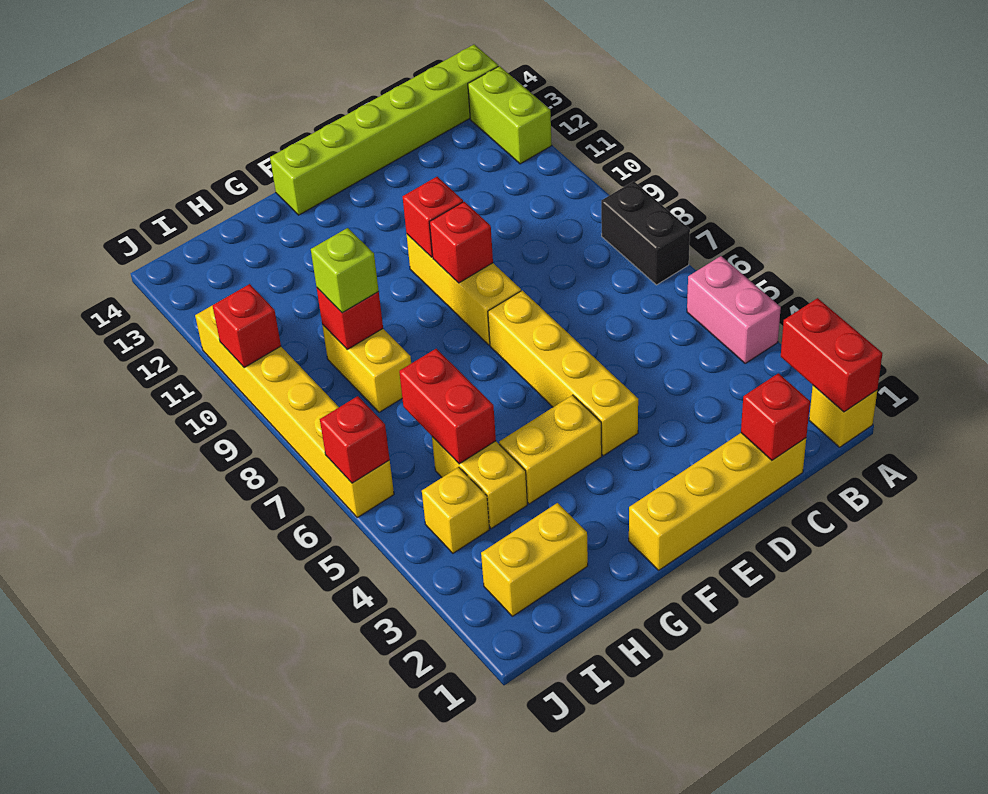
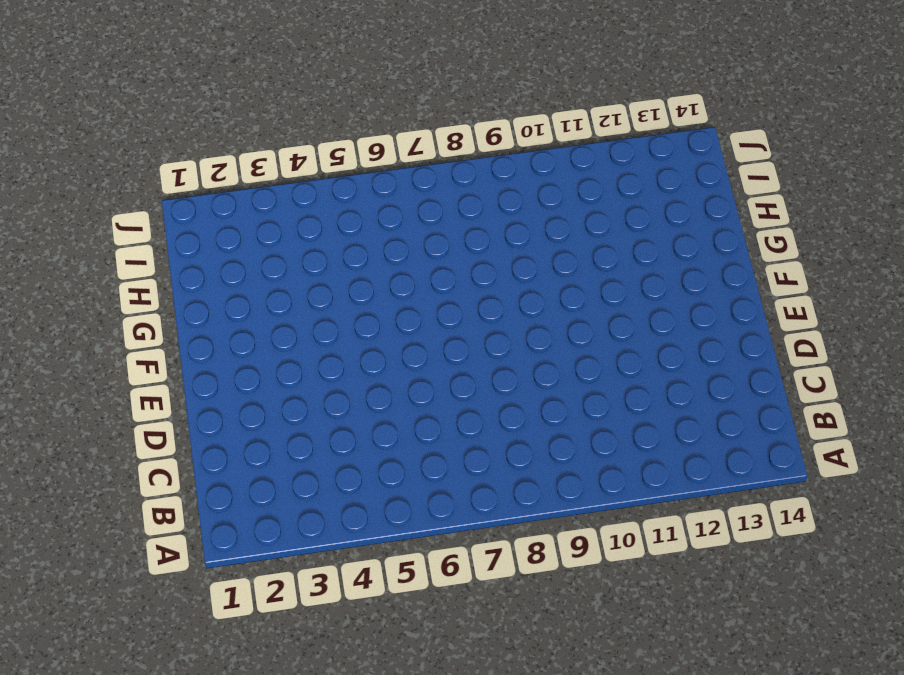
none -> yellow brick A1 level 1
none -> pink brick A4:A5 level 1
none -> black brick A7:A8 level 1

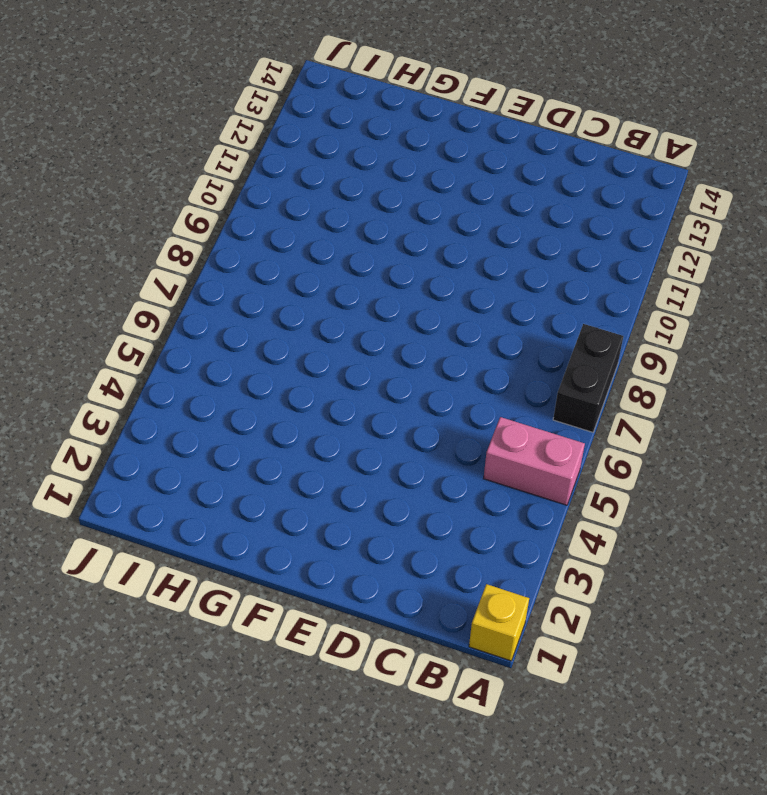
pink brick A5:B5 level 1 -> pink brick A4:A5 level 1
none -> lime brick A12:A13 level 1
none -> lime brick A14:F14 level 1
none -> yellow brick C1:F1 level 1

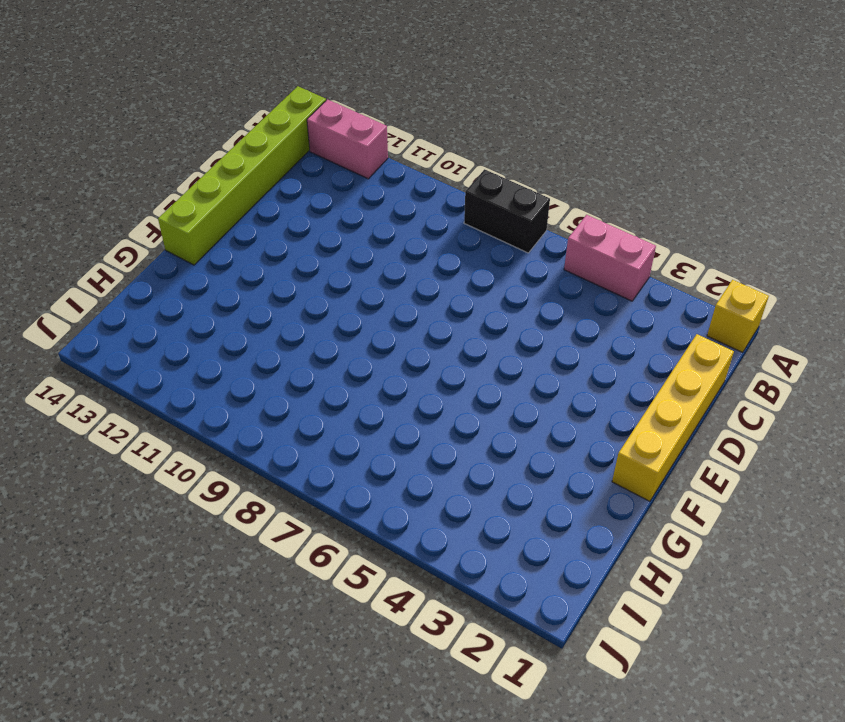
pink brick A12:A13 level 1 -> lime brick A12:A13 level 1
none -> yellow brick E4:E7 level 1
none -> yellow brick E8:E10 level 1
none -> yellow brick F4:G4 level 1

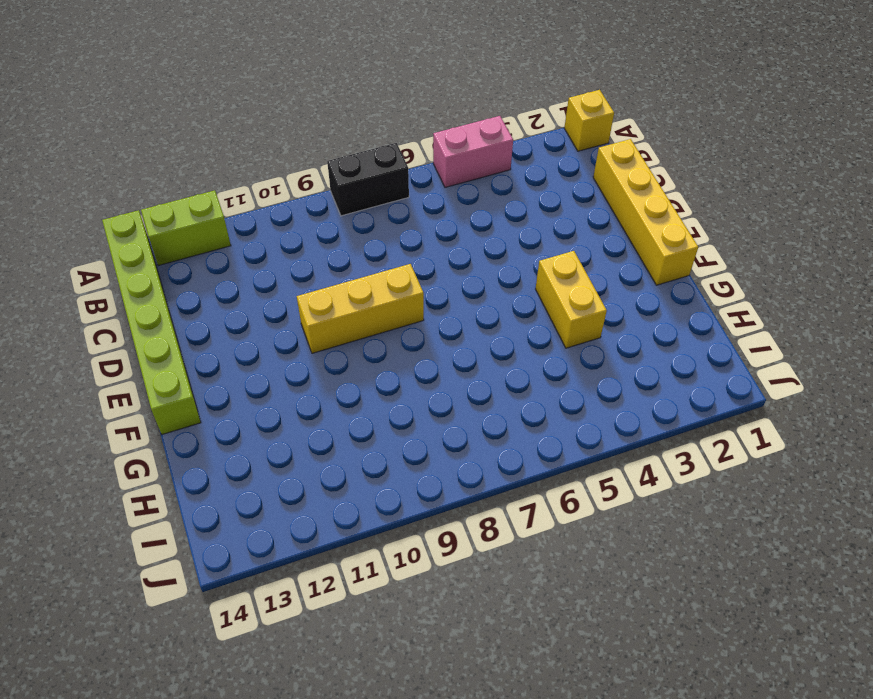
none -> yellow brick E4:E7 level 1
none -> yellow brick H2:I2 level 1
none -> yellow brick H4:H5 level 1

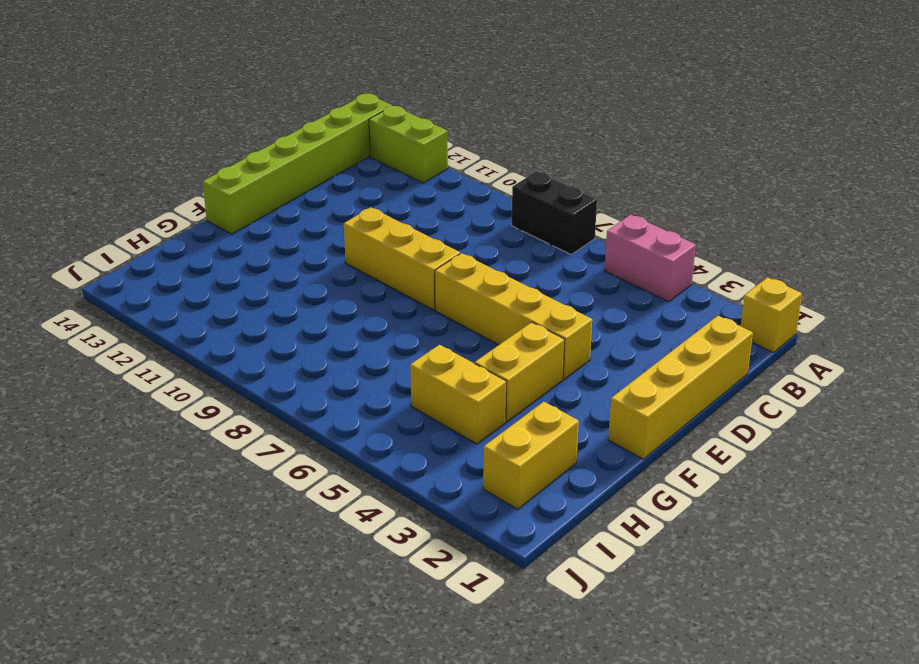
none -> yellow brick H8:H9 level 1
none -> yellow brick I4 level 1
none -> yellow brick J6:J11 level 1

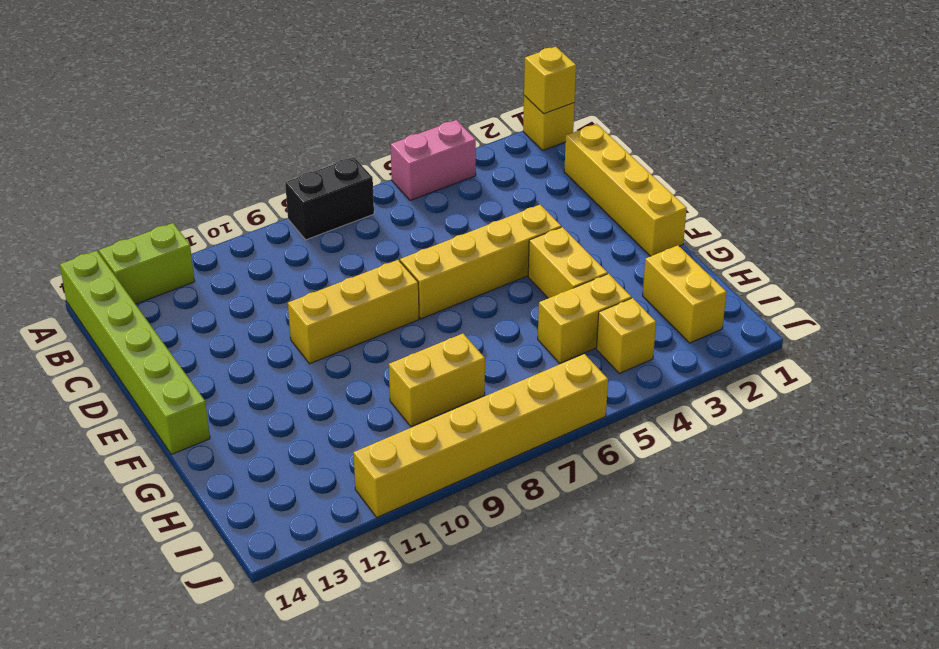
yellow brick A1 level 2 -> red brick A1:A2 level 2
none -> red brick C1 level 2
none -> red brick E9 level 2
none -> red brick E10 level 2

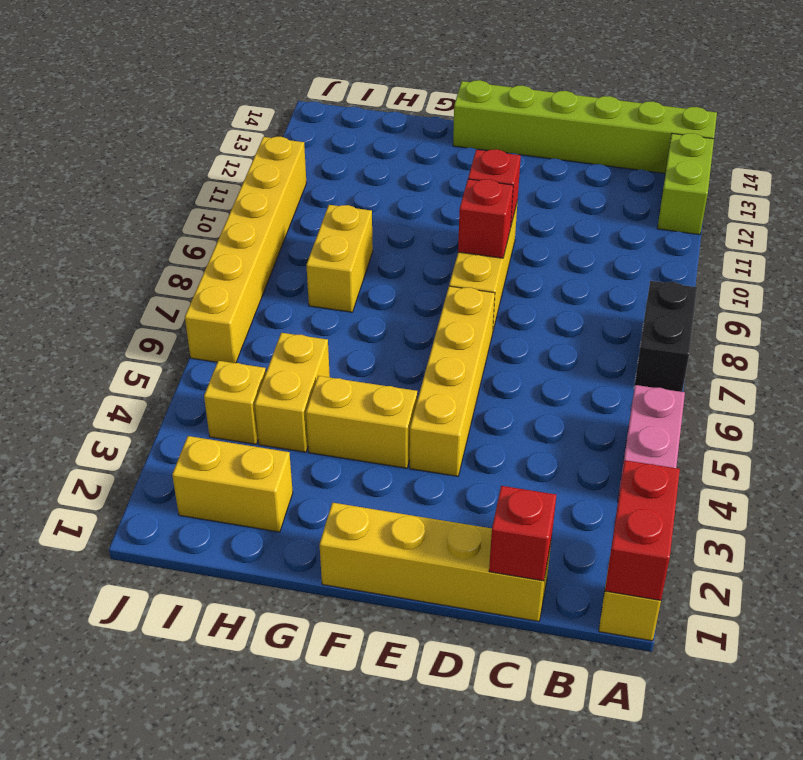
none -> red brick H5:H6 level 2
none -> red brick H9 level 2
none -> red brick J6 level 2

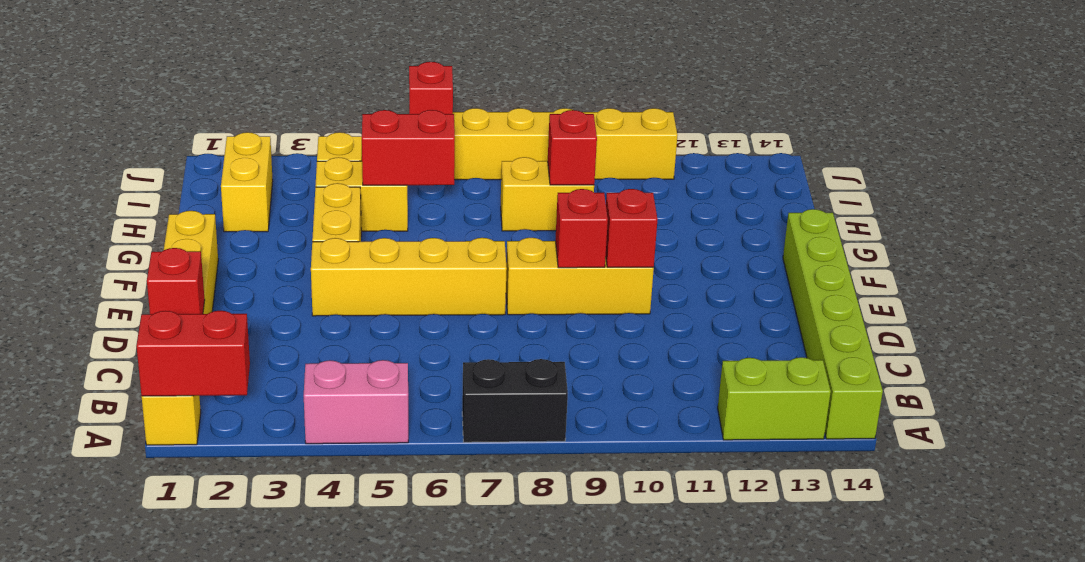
none -> red brick J10 level 2
none -> lime brick H9 level 3

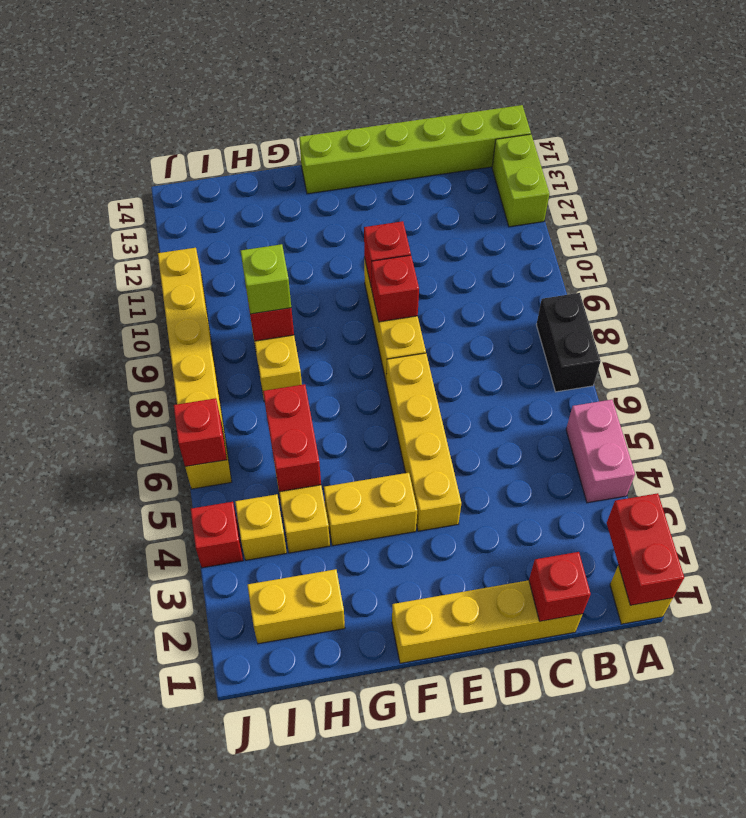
red brick J4 level 1 -> red brick J10 level 2

